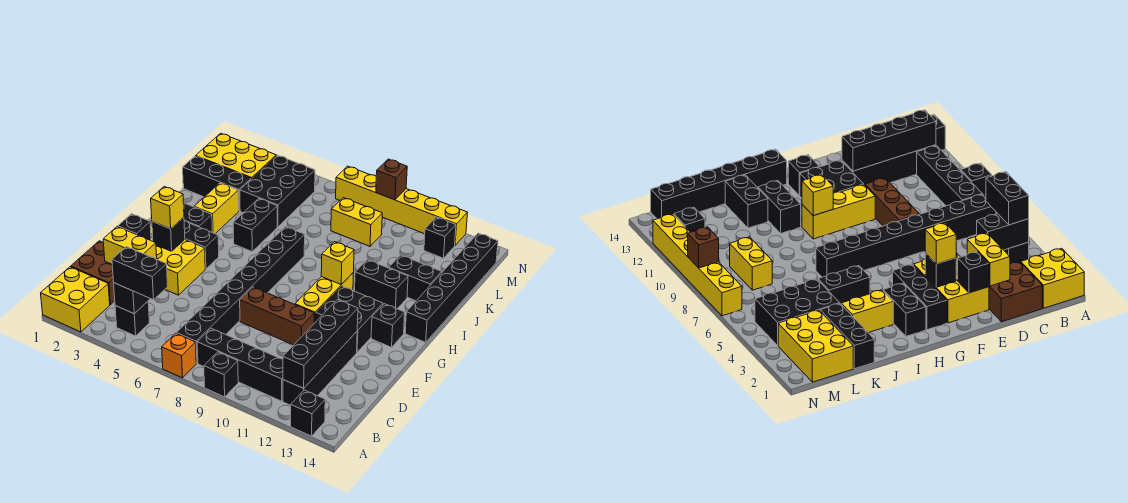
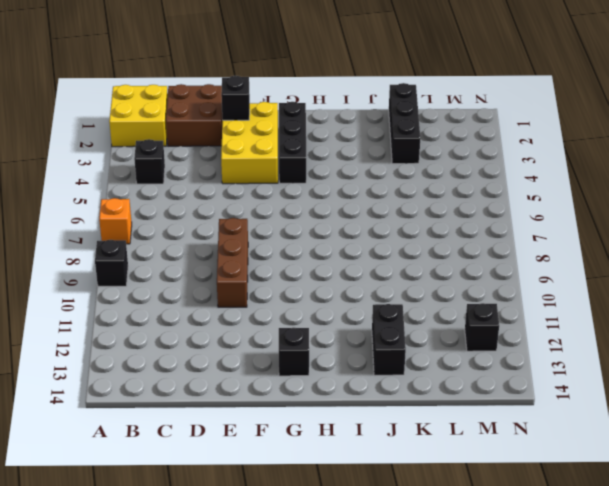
none -> black brick A13 level 1
none -> black brick B7:I7 level 1
none -> black brick B8:B11 level 1
none -> black brick B12:E12 level 1

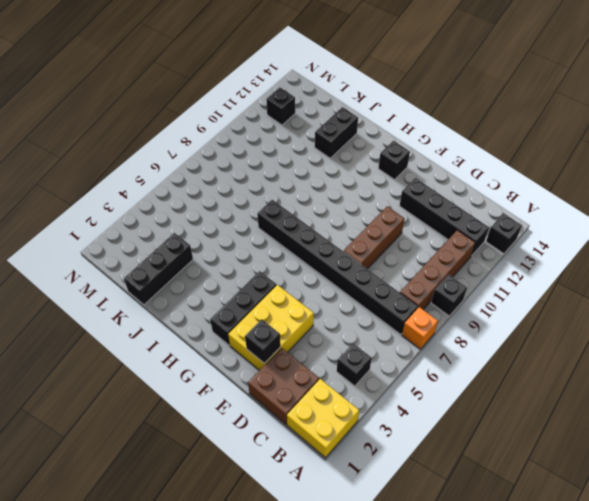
brown brick B8:B11 level 1 -> black brick B8:B11 level 1
none -> yellow brick F10:H10 level 1
none -> black brick F11:G12 level 1
none -> black brick H2:H3 level 1
none -> black brick H14:M14 level 1

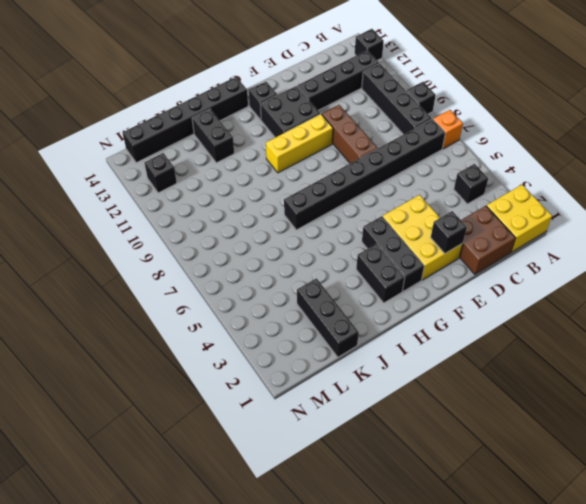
none -> yellow brick I3:J3 level 1
none -> black brick I5:J5 level 1
none -> black brick I11:I12 level 1
none -> black brick K4:M5 level 1

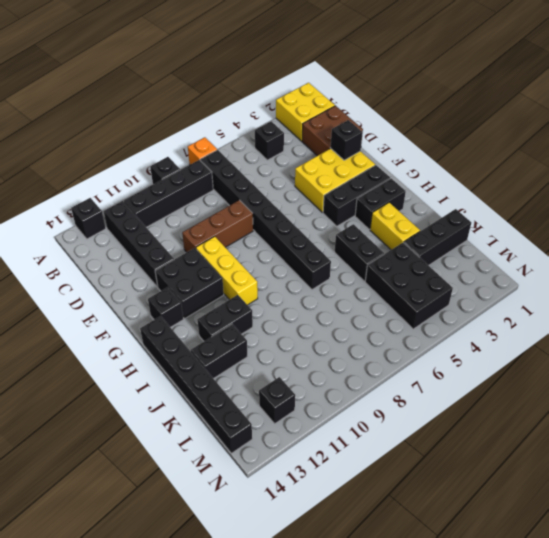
none -> yellow brick L1:M3 level 1
none -> yellow brick L8:L9 level 1
none -> yellow brick N7:N12 level 1
none -> black brick B4:C4 level 2

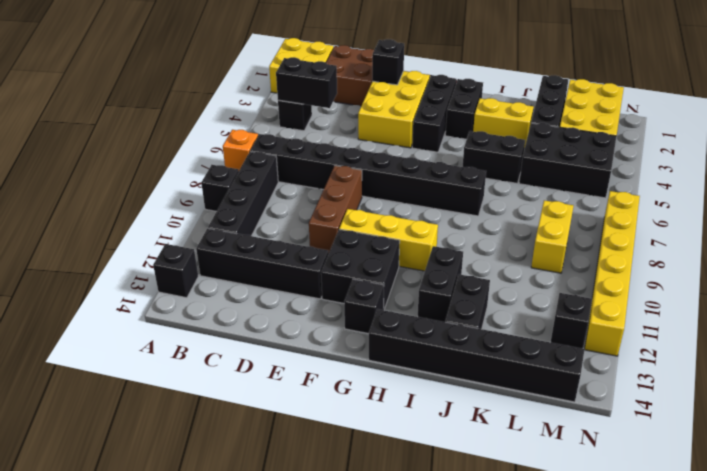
none -> black brick B12:E12 level 2
none -> yellow brick D2:D3 level 2
none -> black brick F3 level 2
none -> yellow brick H10 level 2

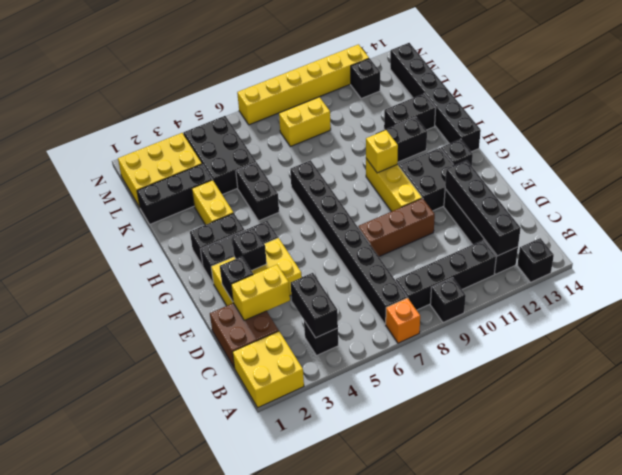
none -> brown brick N9 level 2
none -> black brick B4:B5 level 3
none -> yellow brick F3 level 3

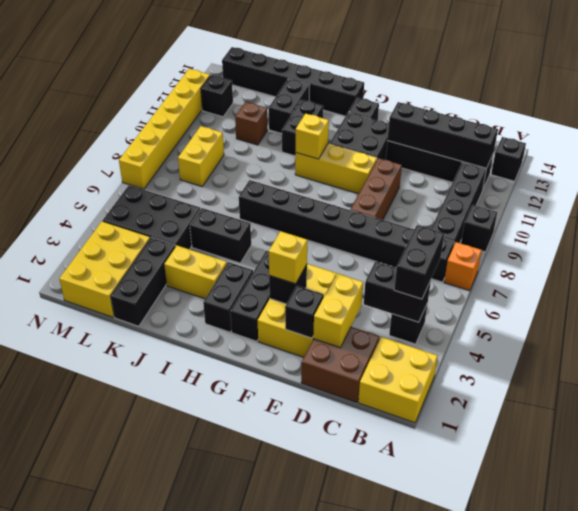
brown brick K11 level 1 -> brown brick N9 level 2

